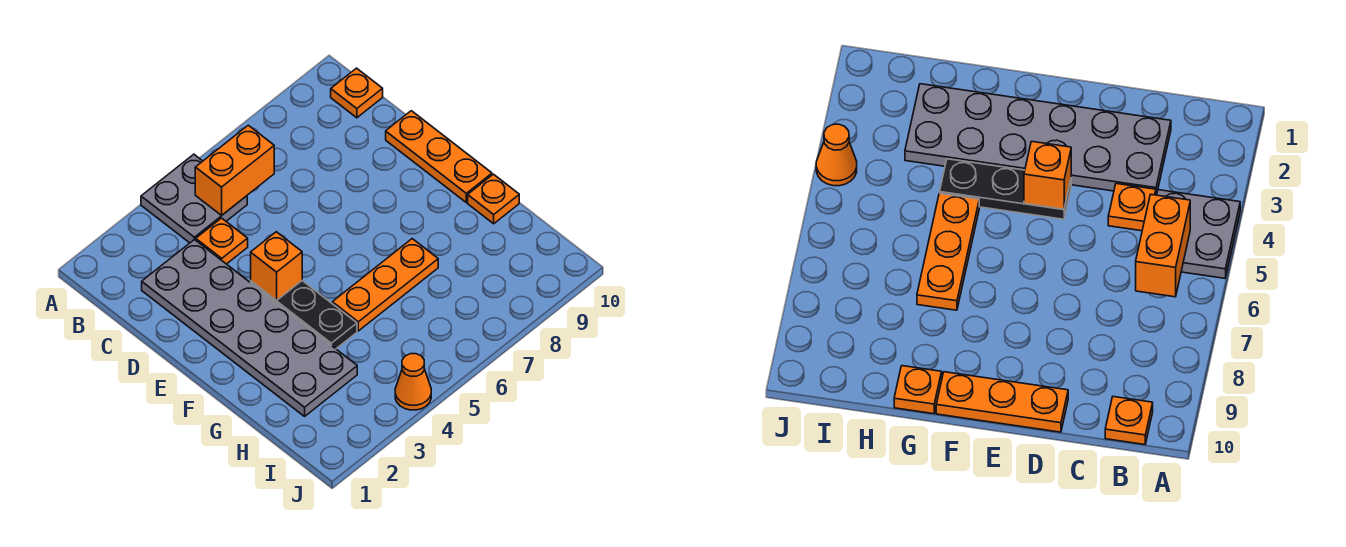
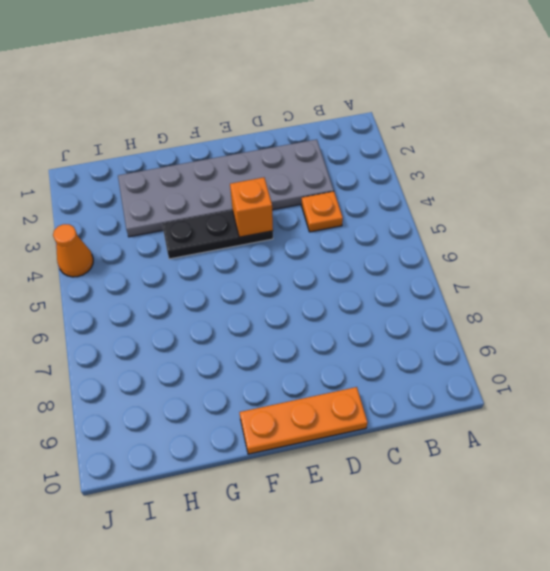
none -> grey plate A4:B5 level 1
none -> orange plate B10 level 1

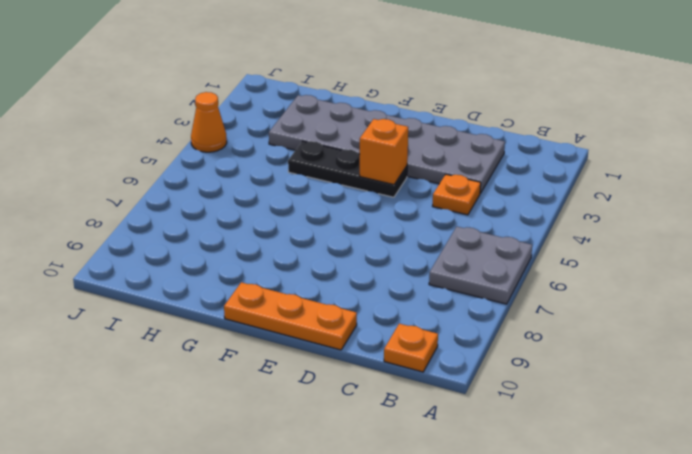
grey plate A6:B7 level 1 -> grey plate A4:B5 level 1
none -> orange plate G5:G7 level 1
none -> orange plate G10 level 1

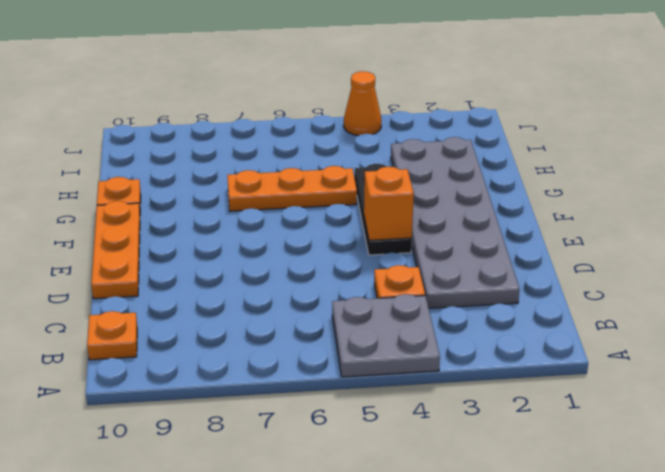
none -> orange brick B5:B6 level 2

